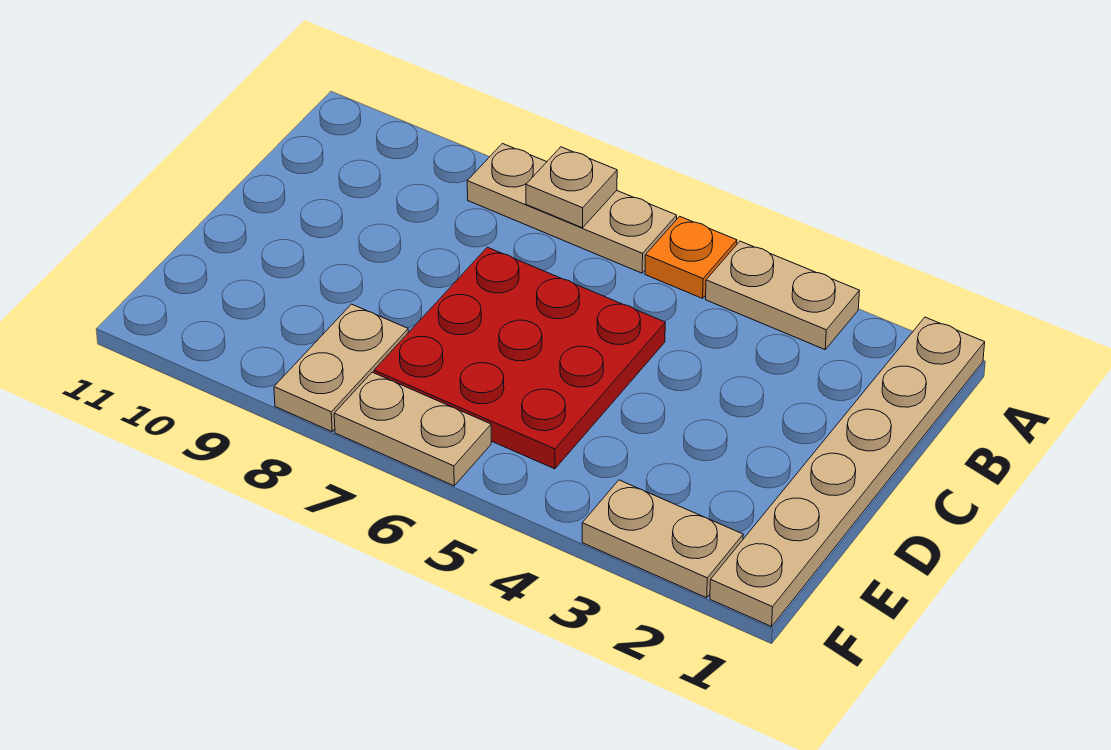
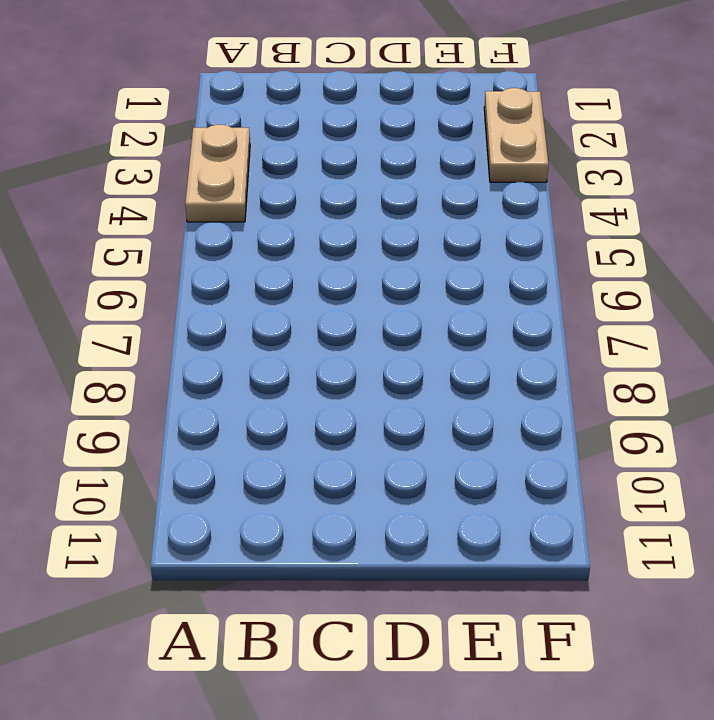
none -> tan plate A1:F1 level 1
none -> orange plate A5 level 1

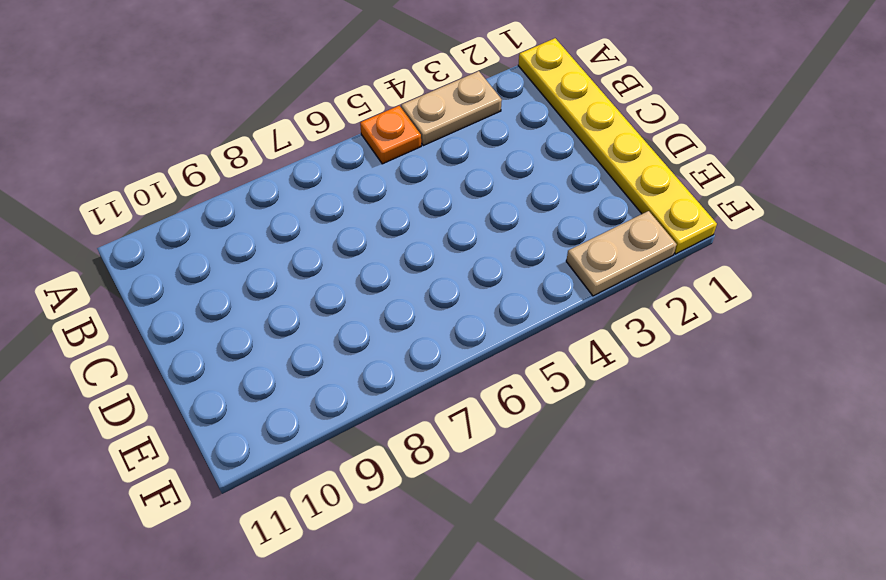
yellow plate A1:F1 level 1 -> tan plate A1:F1 level 1
none -> tan plate A6:A8 level 1
none -> red plate C5:E7 level 1

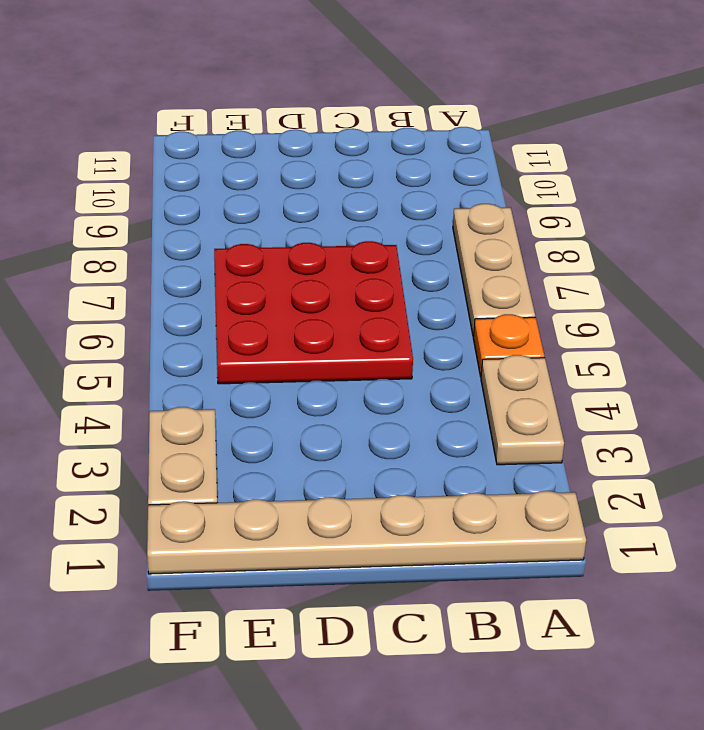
none -> tan plate E8:F8 level 1
none -> tan plate F6:F7 level 1

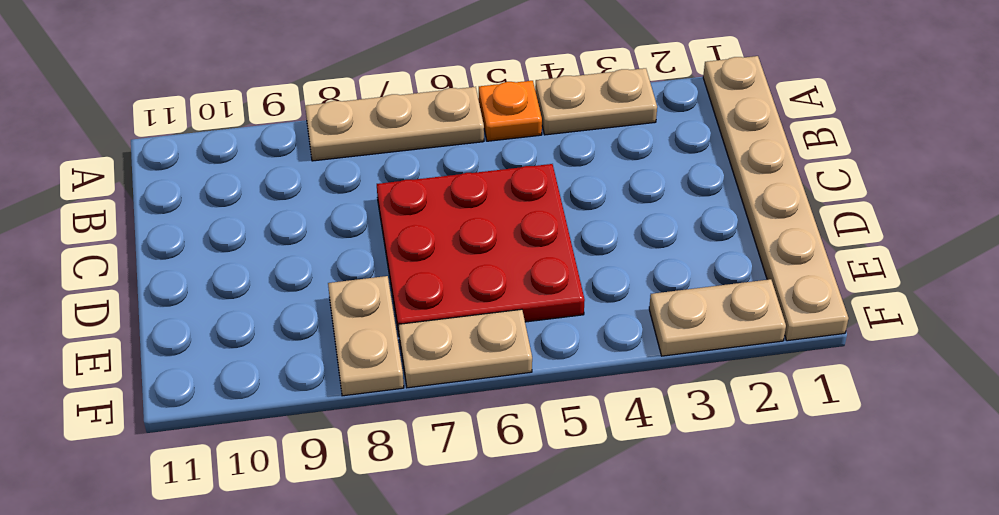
none -> tan plate A7 level 2

